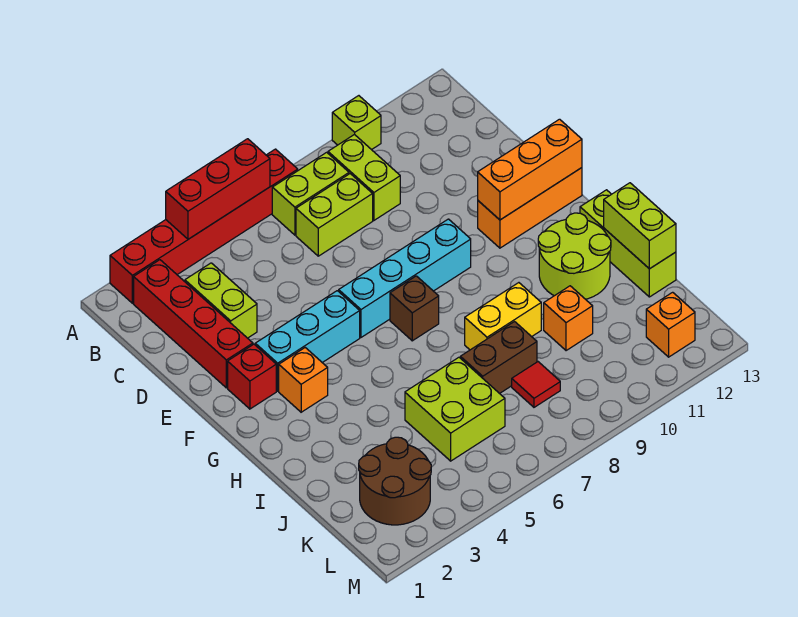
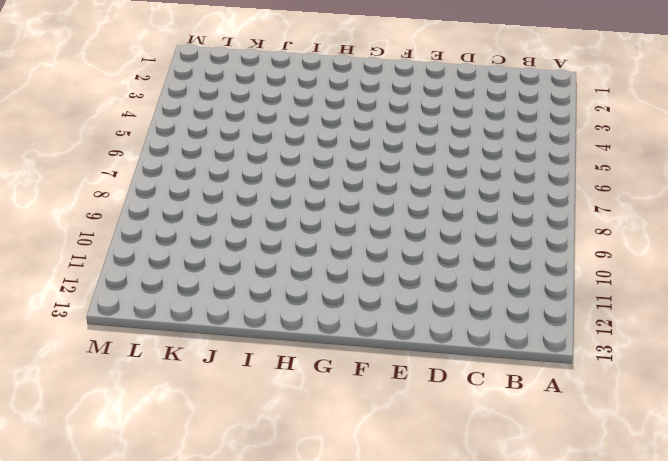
none -> red brick A2:A7 level 1
none -> lime brick A10 level 1
none -> red brick B2:E2 level 1

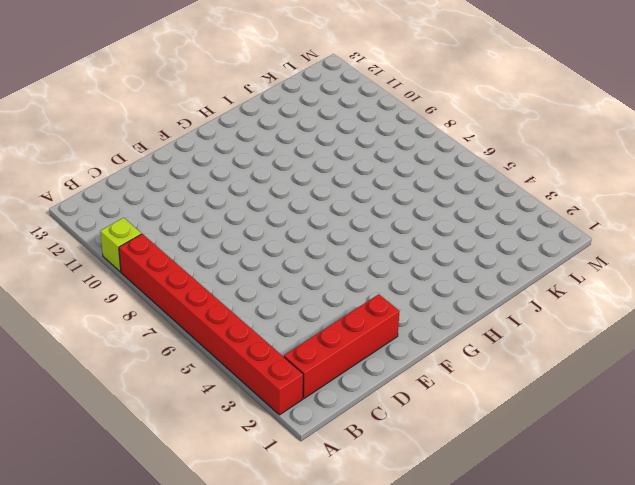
red brick A2:A9 level 1 -> red brick A2:A7 level 1
none -> lime brick B7:B8 level 1
none -> lime brick B9:C9 level 1
none -> lime brick C3:D3 level 1

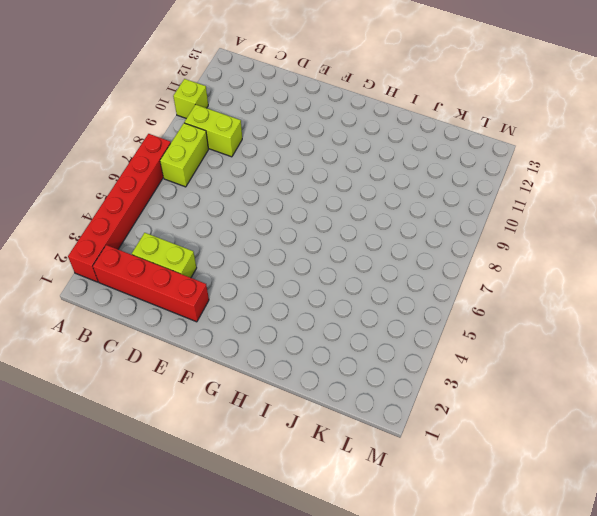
none -> lime brick C7:C8 level 1
none -> red brick F2 level 1
none -> cyan brick F3:F5 level 1

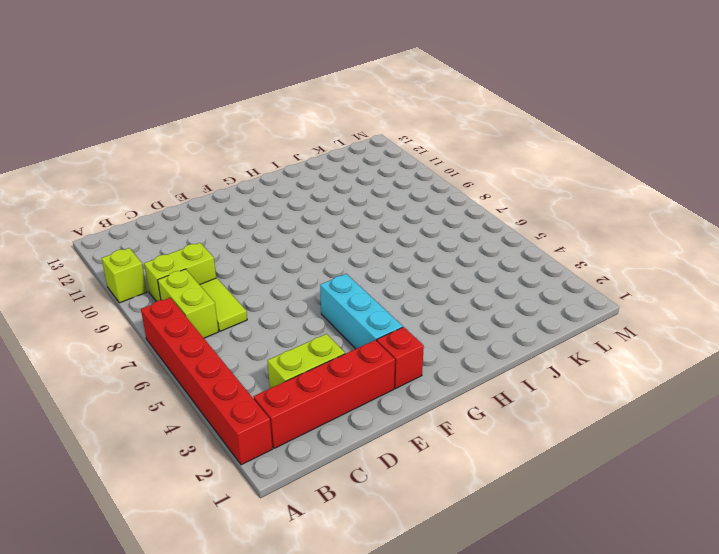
lime tile C7:C8 level 1 -> lime brick C7:C8 level 1
none -> cyan brick F6:F9 level 1
none -> orange brick F11:F13 level 1
none -> orange brick G3 level 1

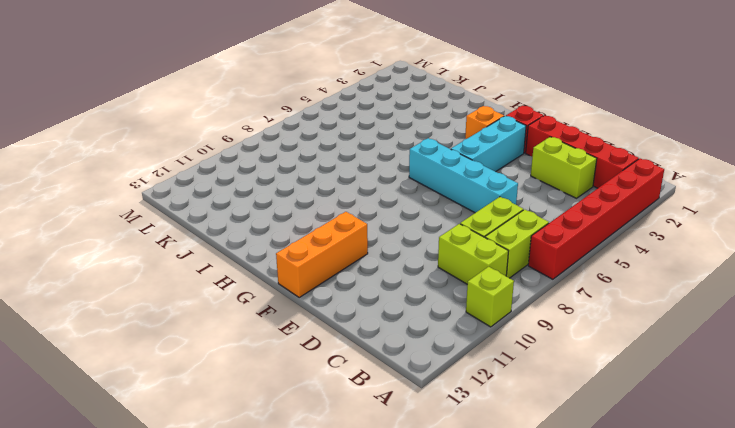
cyan brick D6:G6 level 1 -> cyan brick F6:F9 level 1
none -> brown brick G7 level 1
none -> lime round brick H11:I12 level 1
none -> lime brick H13:J13 level 1

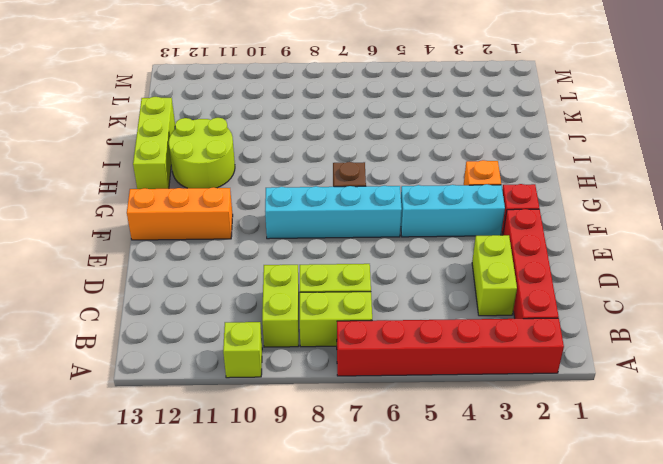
none -> yellow brick I8:I9 level 1
none -> lime brick J5:K6 level 1
none -> brown brick J7:J8 level 1

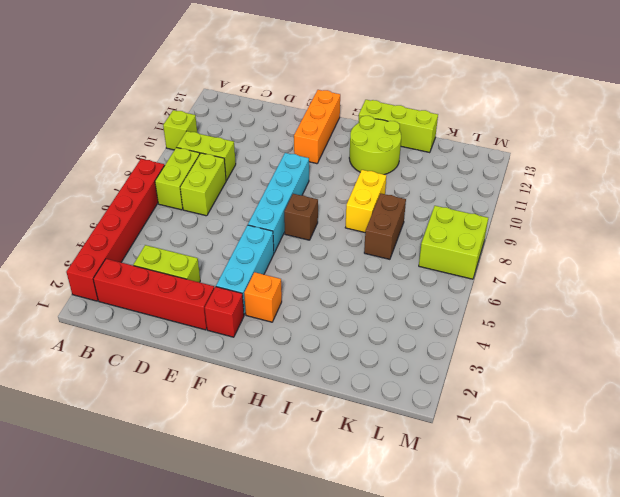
lime brick L7:M8 level 1 -> lime brick J5:K6 level 1
none -> orange brick J10 level 1
none -> brown round brick K2:L3 level 1
none -> red tile K8 level 1

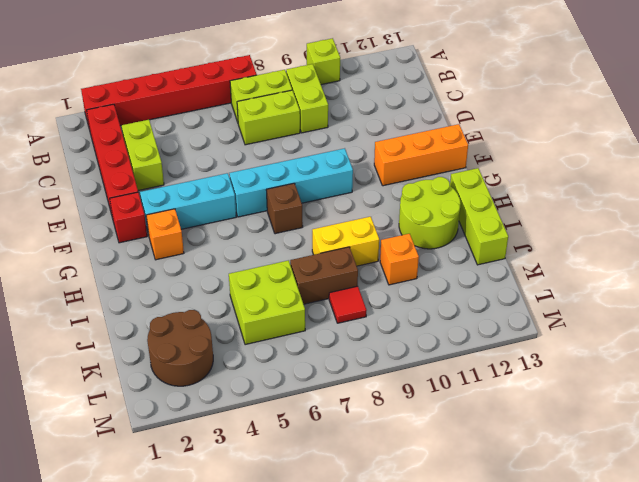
none -> orange brick L12 level 1
none -> red brick A4:A6 level 2
none -> orange brick F11:F13 level 2

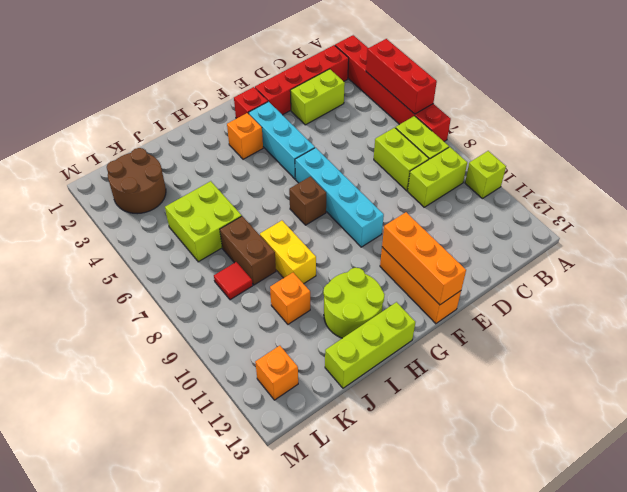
none -> lime brick I13:J13 level 2

